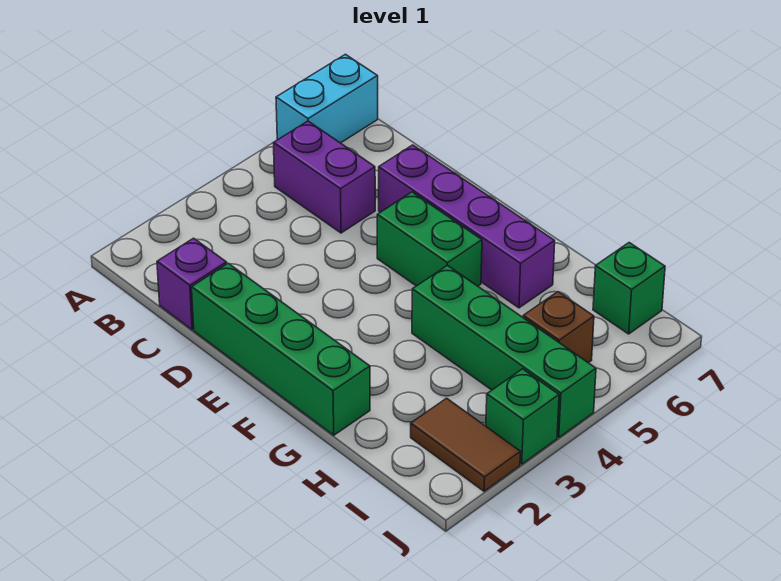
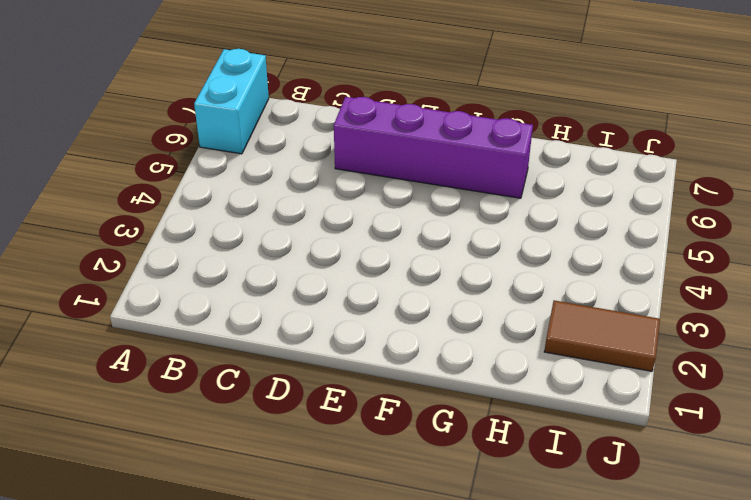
none -> purple brick B5:C5 level 1
none -> purple brick C1 level 1

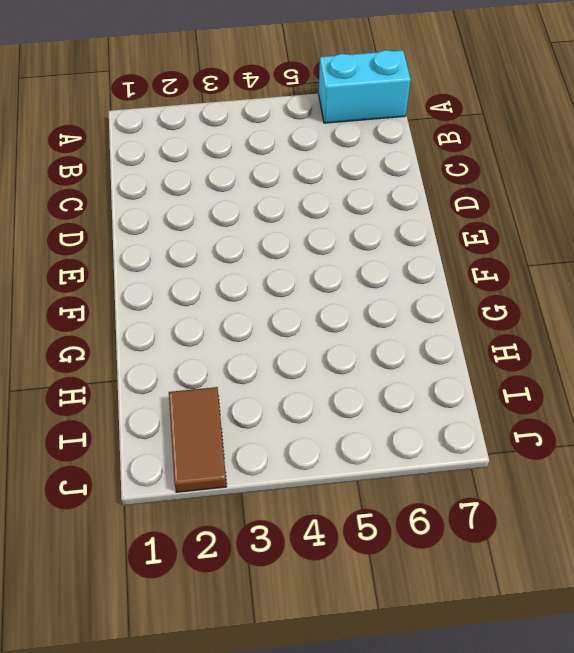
none -> purple brick B5:C5 level 1
none -> purple brick C1 level 1

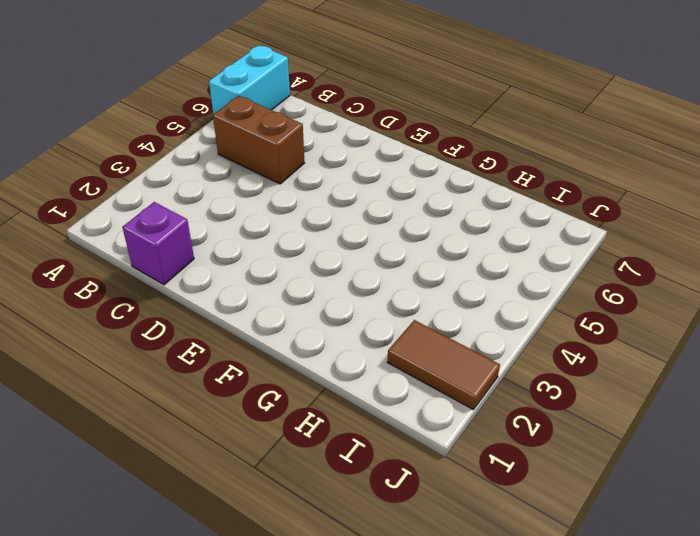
brown brick B5:C5 level 1 -> purple brick B5:C5 level 1
none -> green brick D1:G1 level 1
none -> purple brick D6:G6 level 1

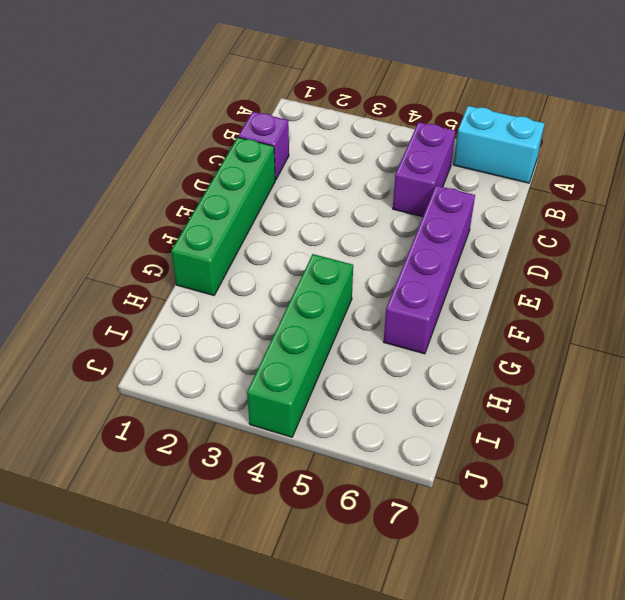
none -> green brick E5:F5 level 1
none -> brown tile I2:J2 level 1

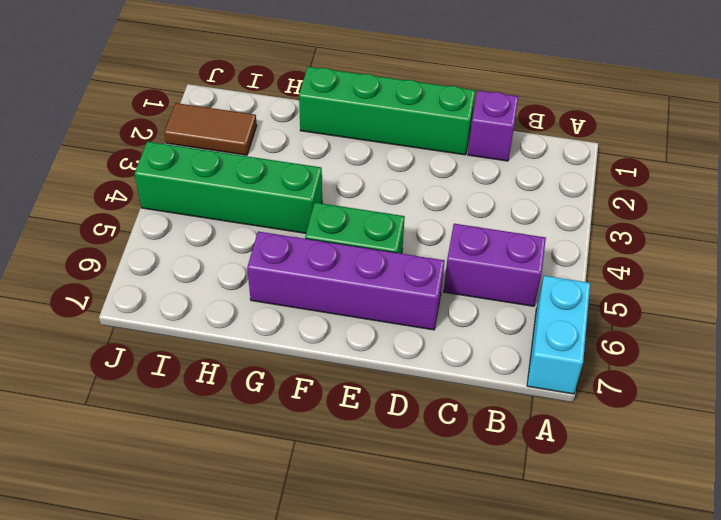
none -> brown brick I5 level 1
none -> green brick I7 level 1

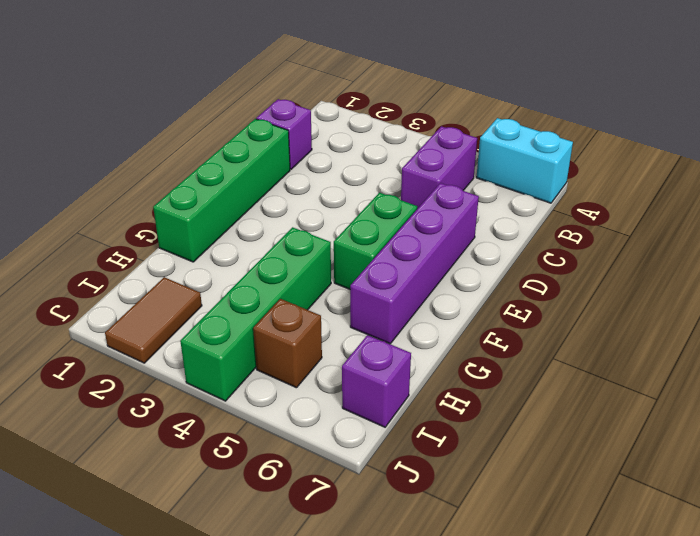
purple brick I7 level 1 -> green brick I7 level 1
none -> green brick J3 level 1

